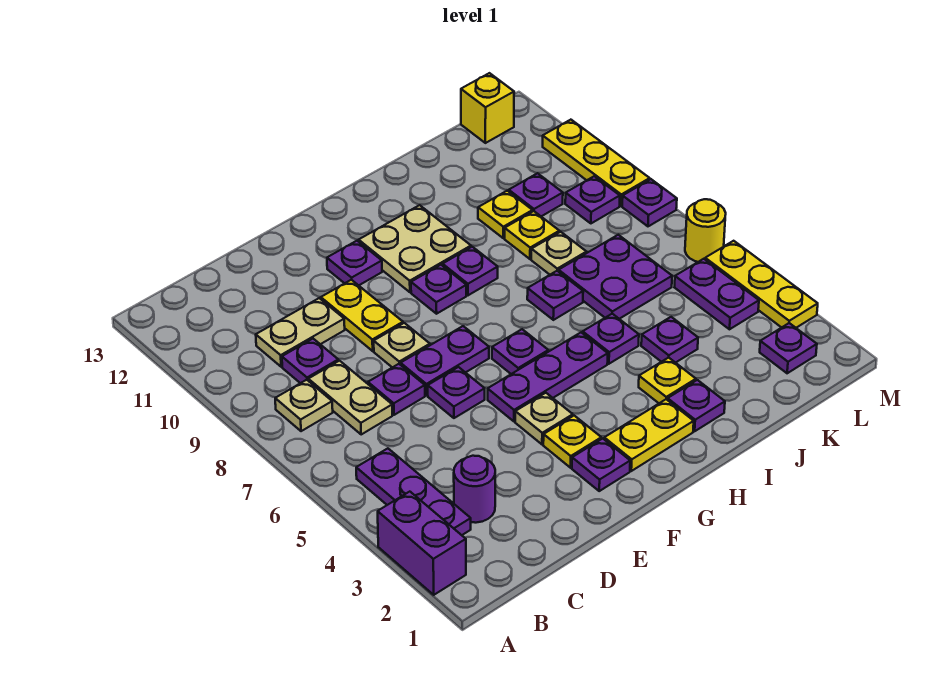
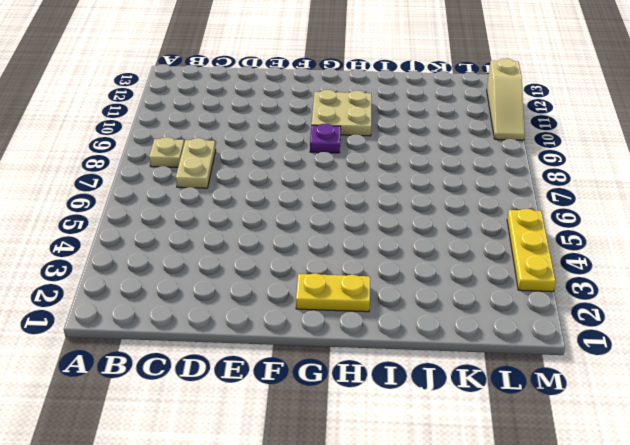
tan slope M10:M12 level 1 top 12 -> yellow plate M9:M11 level 1
none -> purple brick A2:A3 level 1
none -> purple plate B3:B5 level 1
none -> purple round brick C3 level 1
none -> purple plate C9 level 1

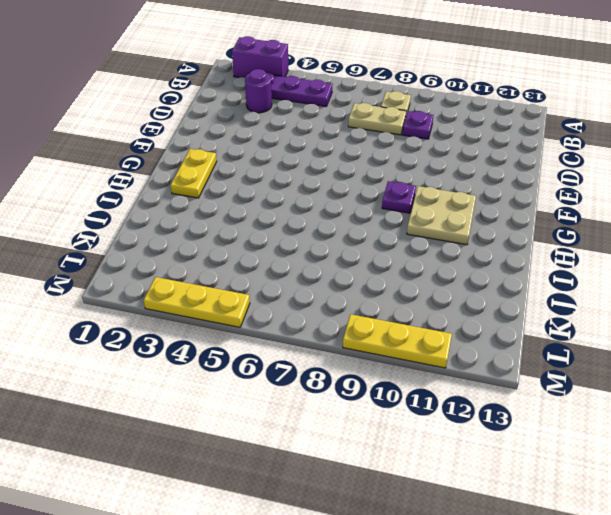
none -> tan plate C10:D10 level 1
none -> purple plate D7 level 1
none -> purple plate E6 level 1
none -> purple plate E7:F7 level 1

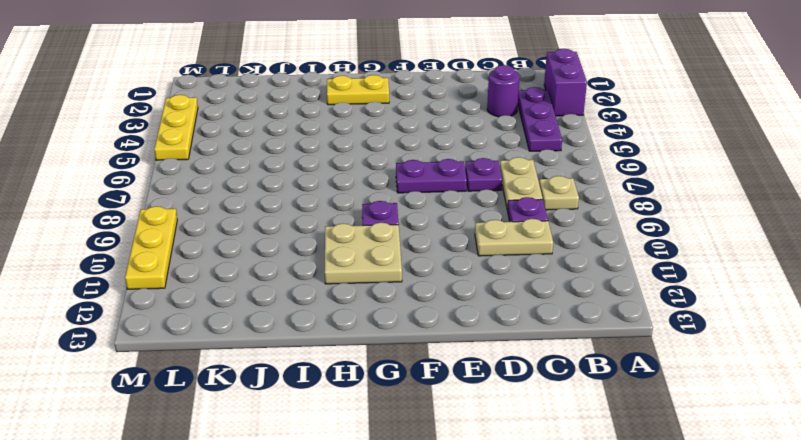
none -> purple plate E6 level 1
none -> tan plate E8 level 1
none -> yellow plate E9:E10 level 1
none -> purple plate F2 level 1

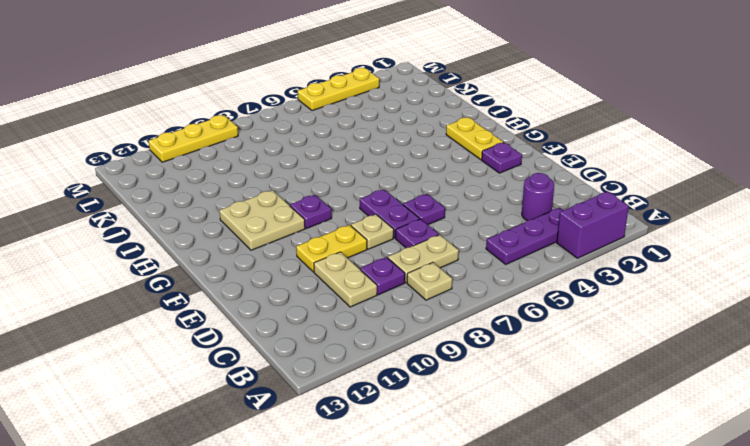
none -> yellow plate F3 level 1
none -> tan plate F4 level 1
none -> purple plate F5:H5 level 1
none -> purple plate F11 level 1

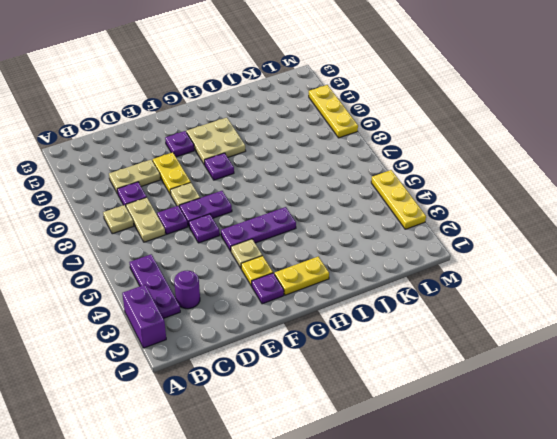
none -> purple plate G6 level 1
none -> purple plate H9 level 1
none -> purple plate I2 level 1
none -> yellow plate I3 level 1

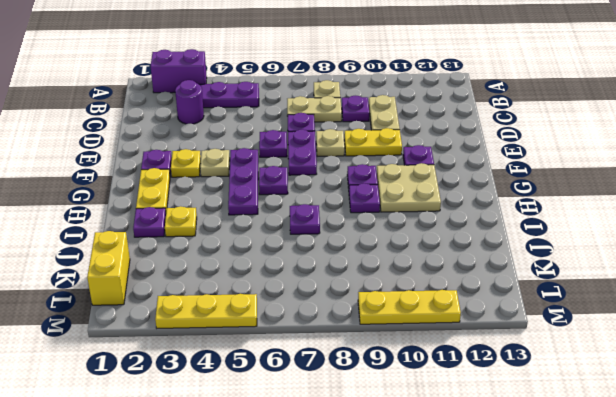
yellow brick K1:L1 level 1 -> none
none -> purple plate I5 level 1
none -> purple plate J4 level 1
none -> purple plate J6:K7 level 1
none -> tan plate J8 level 1

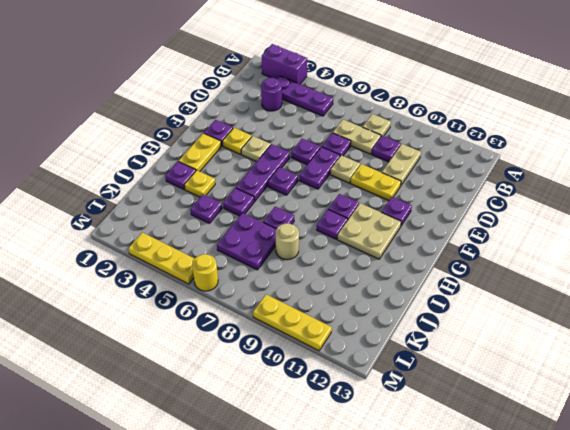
tan round brick J8 level 1 -> tan plate J8 level 1
none -> yellow plate J9 level 1
none -> yellow plate J10 level 1
none -> purple plate K10 level 1
none -> purple plate L2 level 1

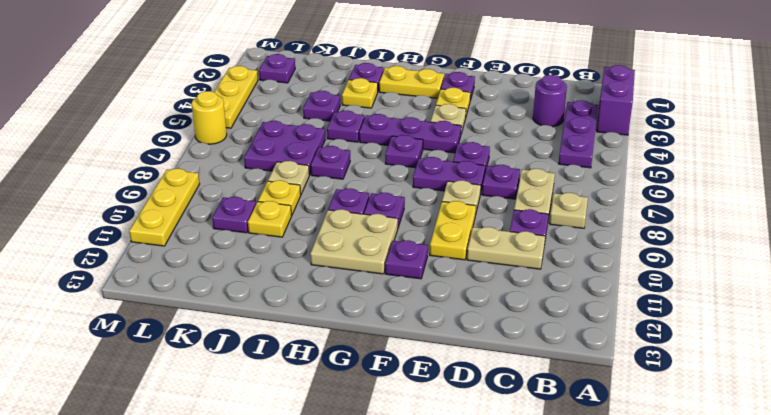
none -> purple plate L4:L5 level 1
none -> purple plate L9 level 1
none -> yellow brick L13 level 1
none -> purple plate M8 level 1

